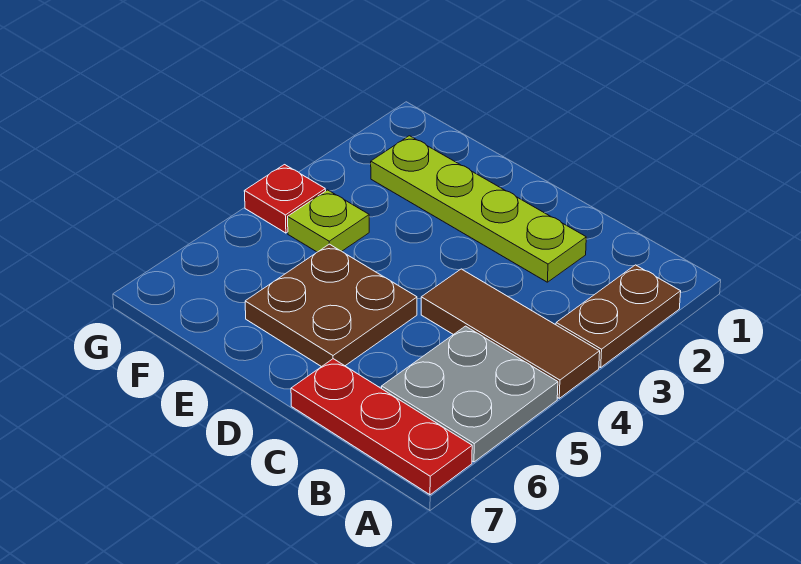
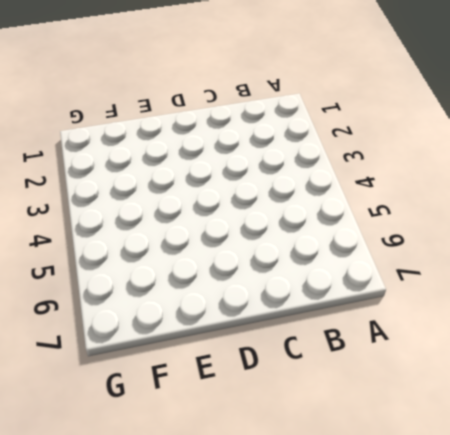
none -> brown plate A2:A3 level 1
none -> brown tile A4:C4 level 1

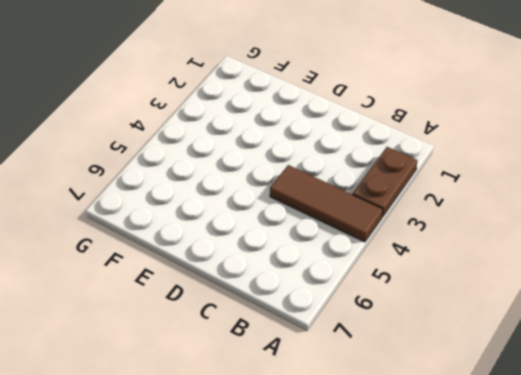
none -> grey plate A5:B6 level 1
none -> red plate A7:C7 level 1

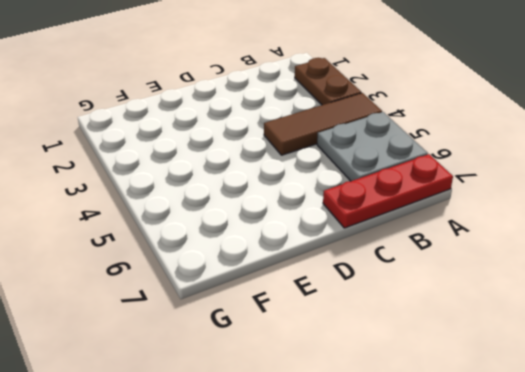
none -> lime plate C2:F2 level 1
none -> brown plate D5:E6 level 1

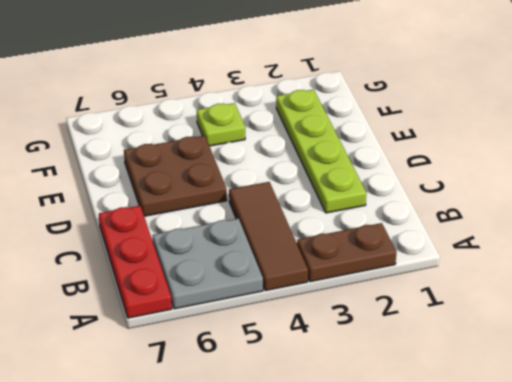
none -> red plate G4 level 1

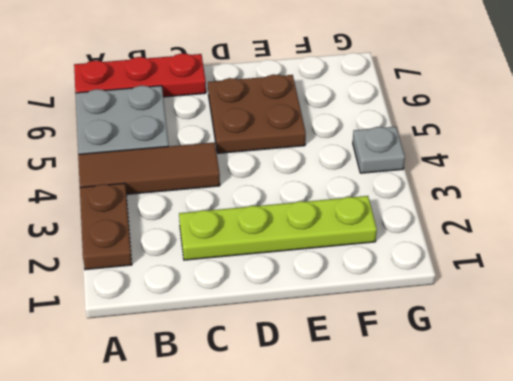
grey plate G4 level 1 -> red plate G4 level 1
none -> lime plate F4 level 1

